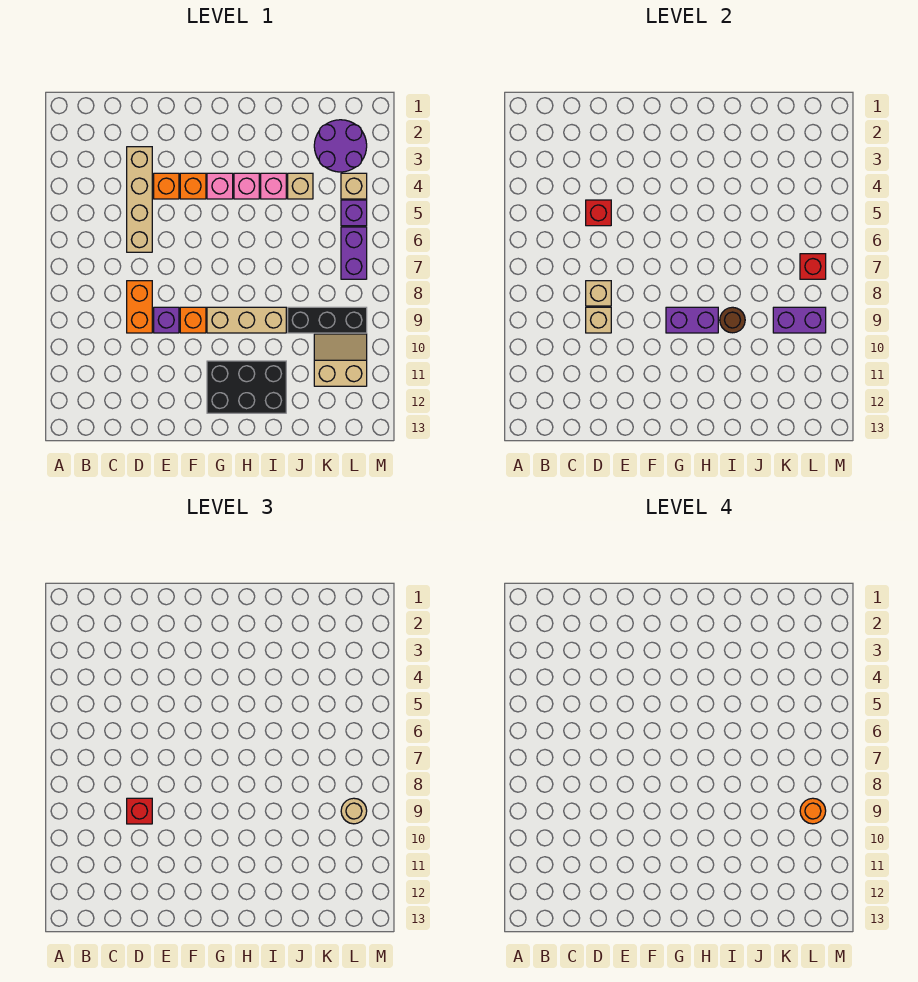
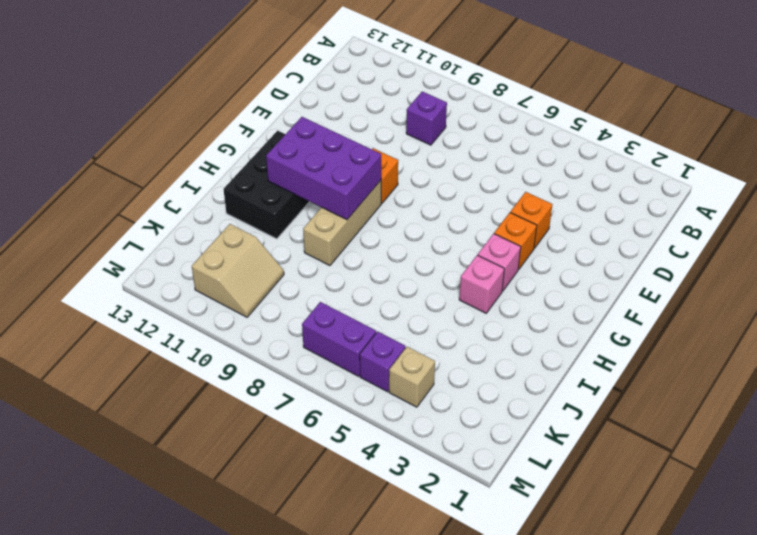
purple brick C9 level 1 -> purple brick E9 level 1
purple brick G9:H11 level 2 -> purple brick G9:H9 level 2
none -> tan brick D3:D6 level 1
none -> orange brick D8:D9 level 1
none -> pink brick I4 level 1

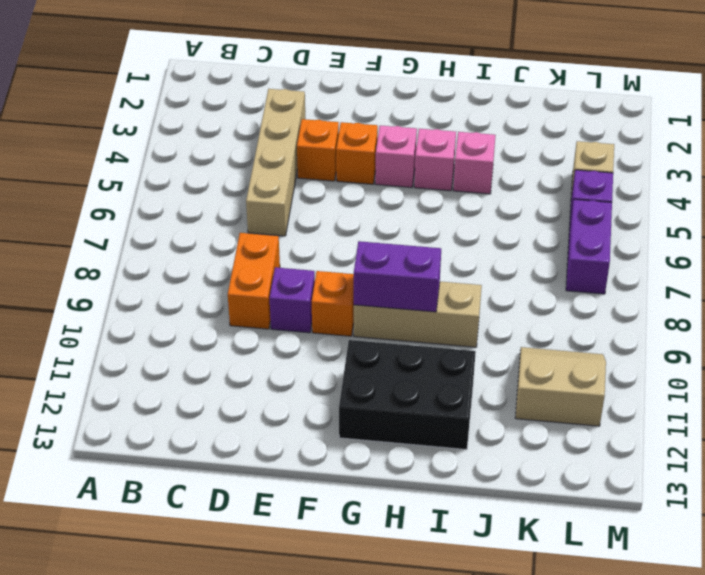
none -> tan brick J4 level 1
none -> black brick J9:L9 level 1
none -> purple round brick K2:L3 level 1

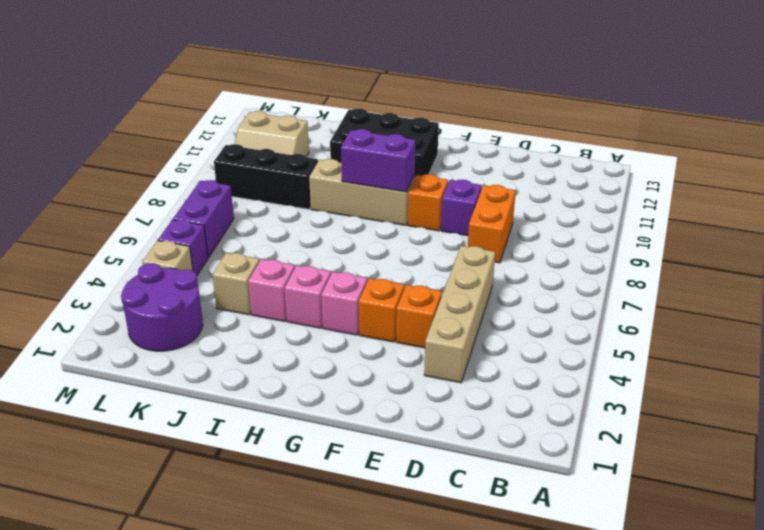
none -> red brick D5 level 2
none -> tan brick D8 level 2
none -> tan brick D9 level 2

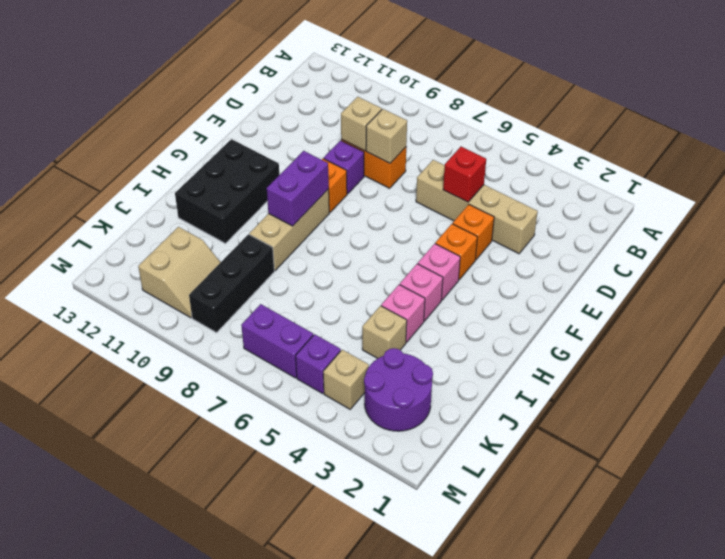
none -> brown round brick I9 level 2
none -> purple brick K9:L9 level 2
none -> red brick L7 level 2

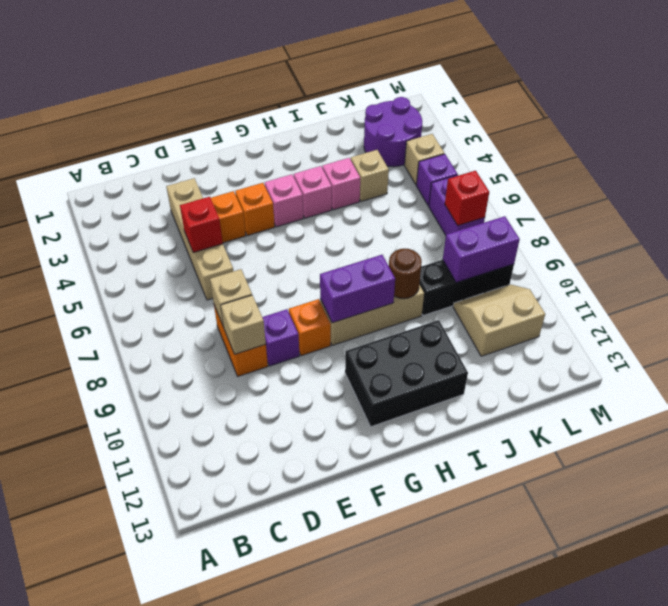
none -> red brick D9 level 3
none -> tan round brick L9 level 3
none -> orange round brick L9 level 4

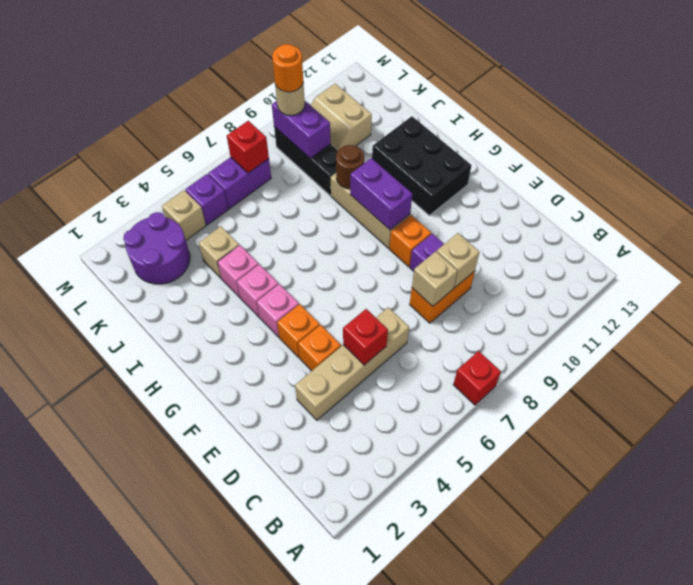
red brick A7 level 1 -> red brick D9 level 3

